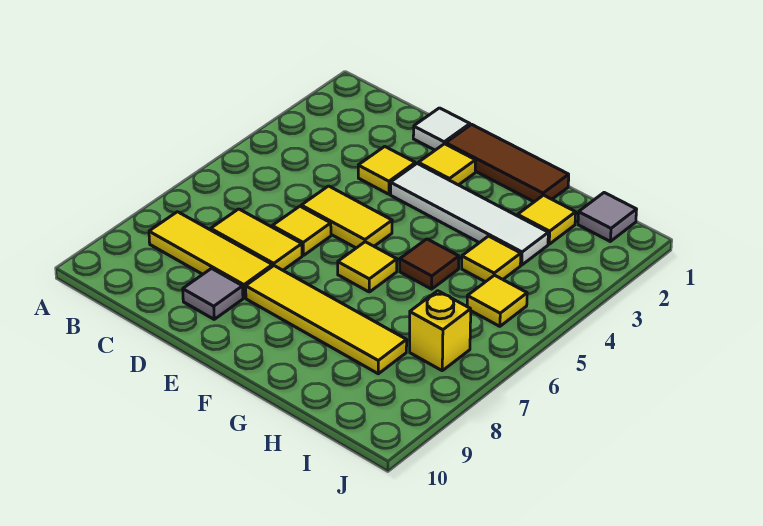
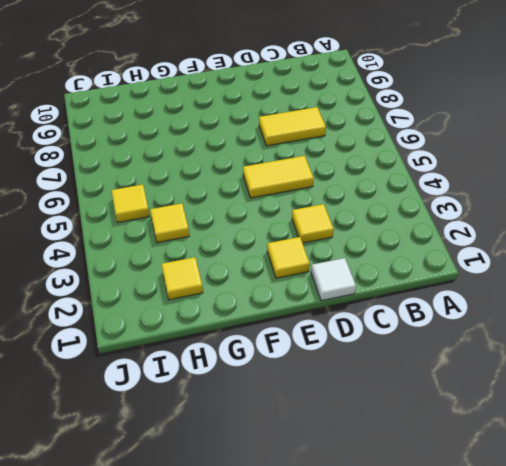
none -> yellow tile B8:D8 level 1
none -> yellow tile D6 level 1
none -> grey tile D9 level 1

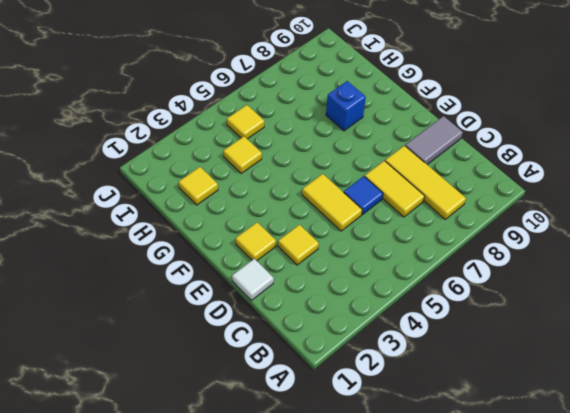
blue tile D6 level 1 -> yellow tile D6 level 1
grey tile D9:D10 level 1 -> grey tile D9 level 1
blue brick G8 level 1 -> yellow tile E8:H8 level 1
none -> brown tile E1:G1 level 1
none -> white tile E3:H3 level 1
none -> yellow tile F6 level 1

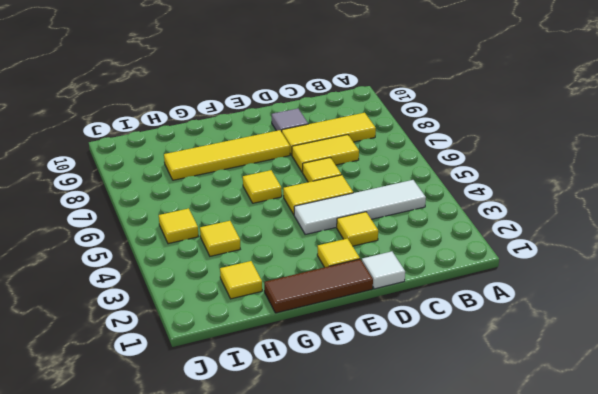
white tile B4:E4 level 1 -> white tile E3:H3 level 1
none -> brown tile G5 level 1
none -> grey tile I1 level 1
none -> yellow brick I7 level 1

